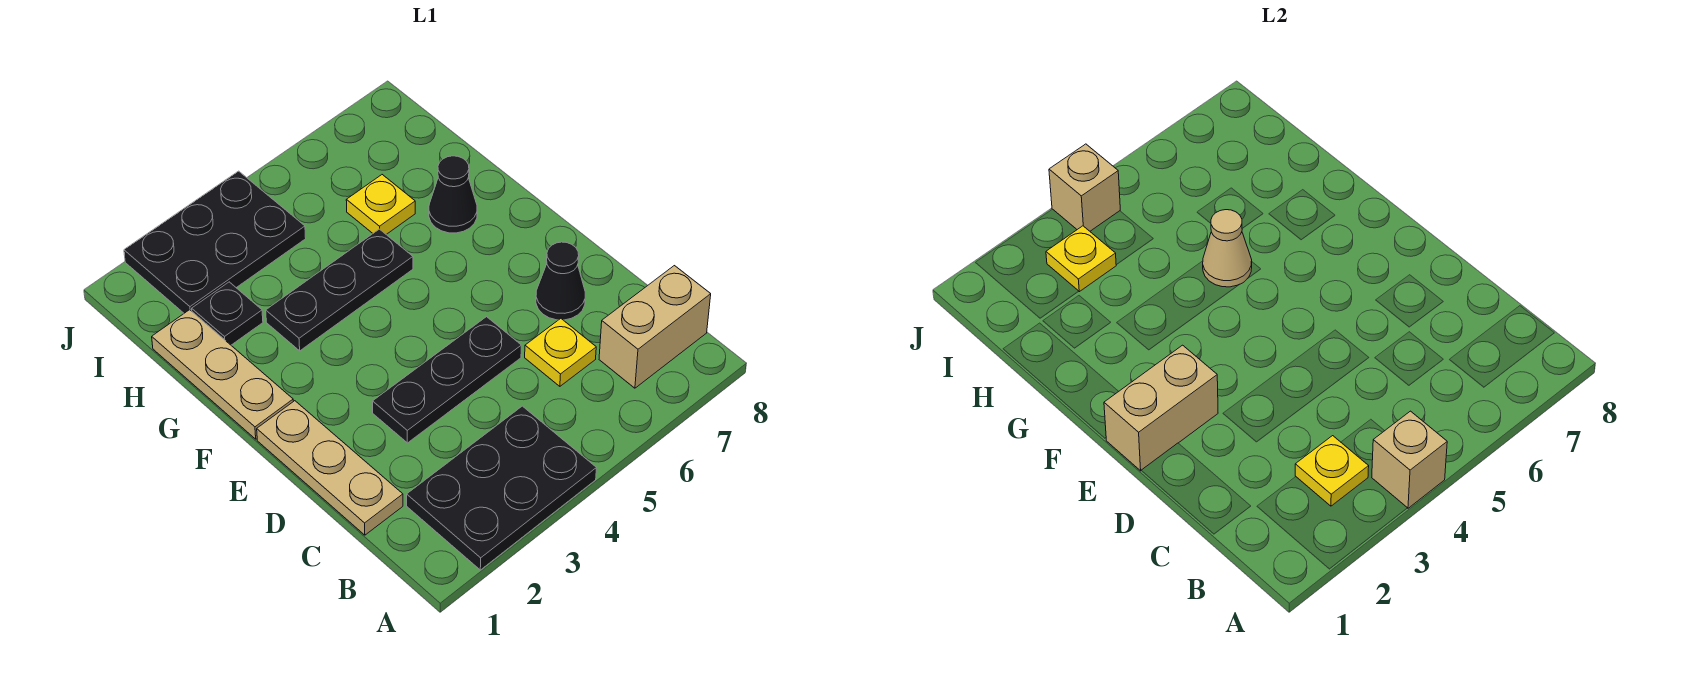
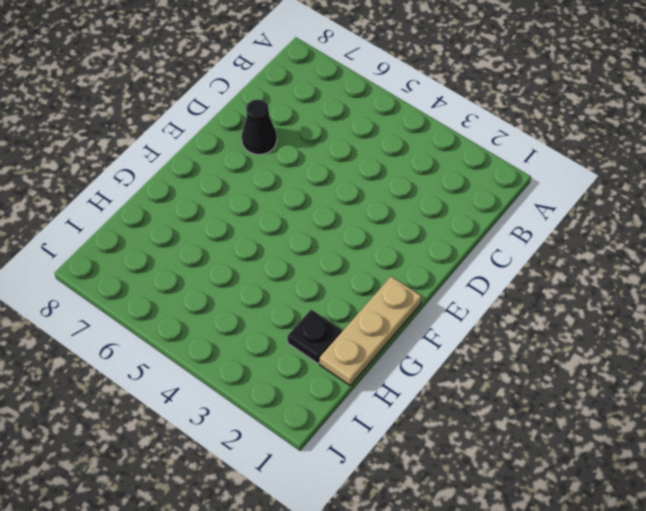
none -> black plate A2:B4 level 1
none -> tan brick B7:B8 level 1
none -> tan plate C1:E1 level 1

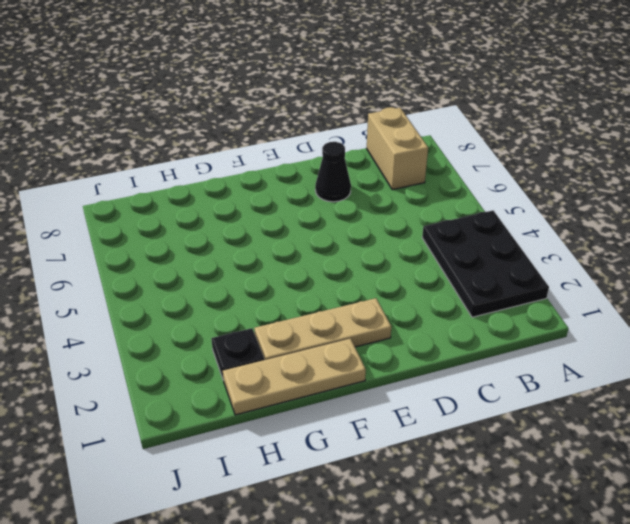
tan plate E2:G2 level 1 -> tan plate C1:E1 level 1
none -> yellow plate C6 level 1
none -> black plate D3:D5 level 1
none -> black plate G3:G5 level 1

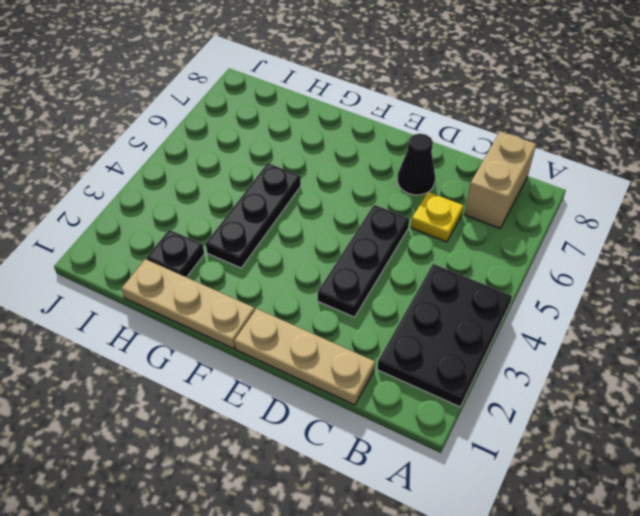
none -> black cone G7 level 1
none -> yellow plate H6 level 1
none -> black plate I2:J4 level 1

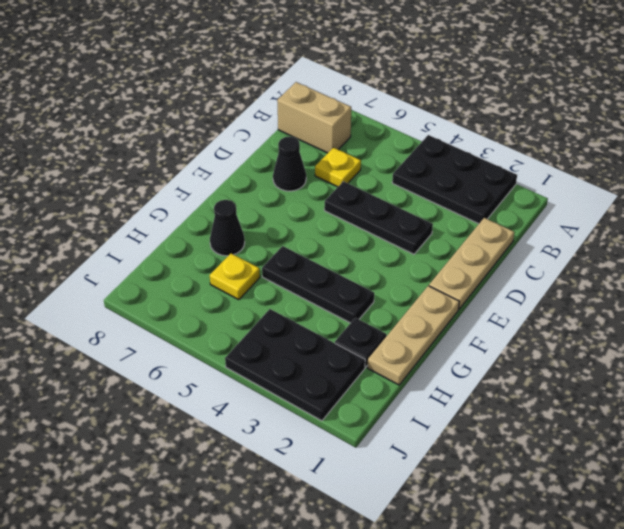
none -> tan brick A4 level 2
none -> yellow plate B3 level 2
none -> tan brick E1:E2 level 2

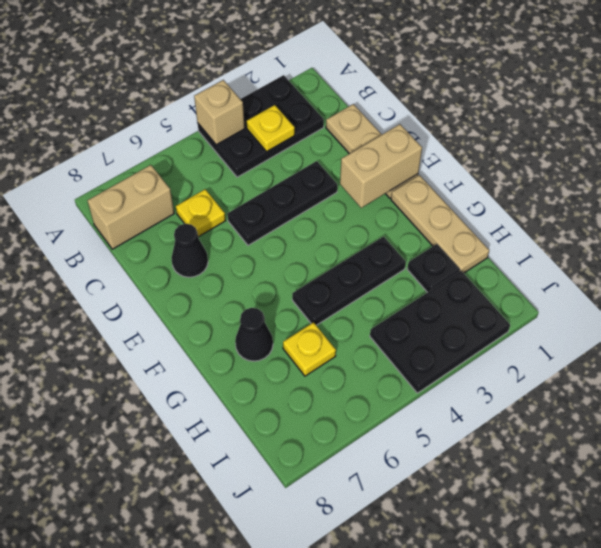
none -> tan cone G5 level 2
none -> yellow plate I3 level 2
none -> tan brick J4 level 2

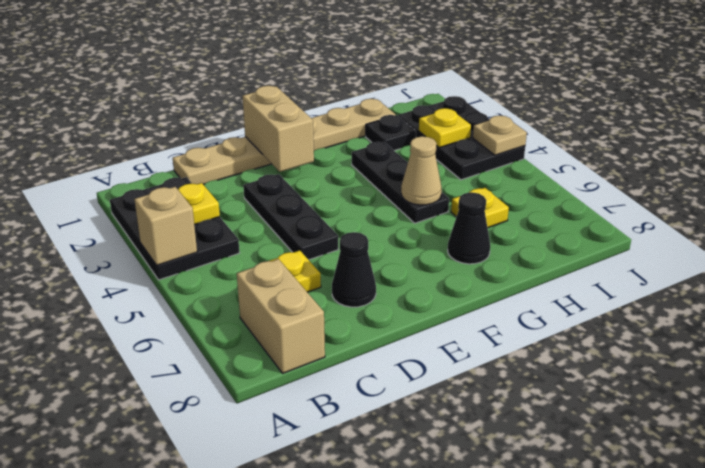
tan plate J4 level 2 -> tan brick J4 level 2

